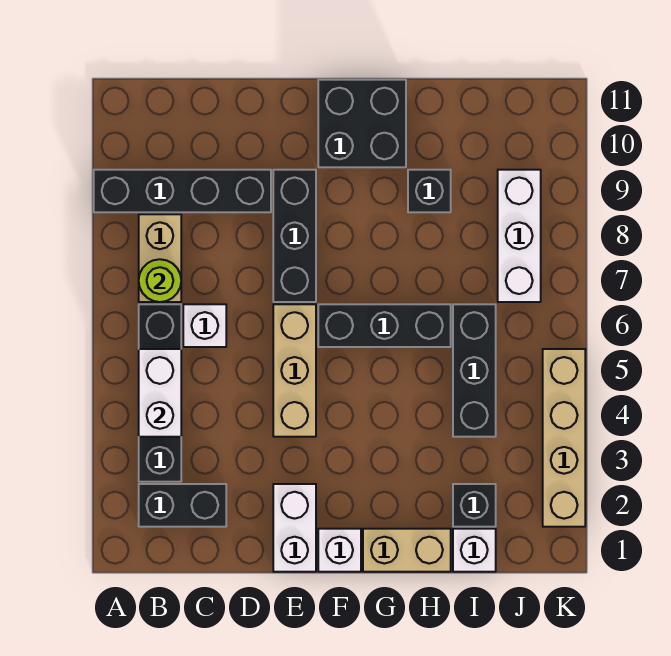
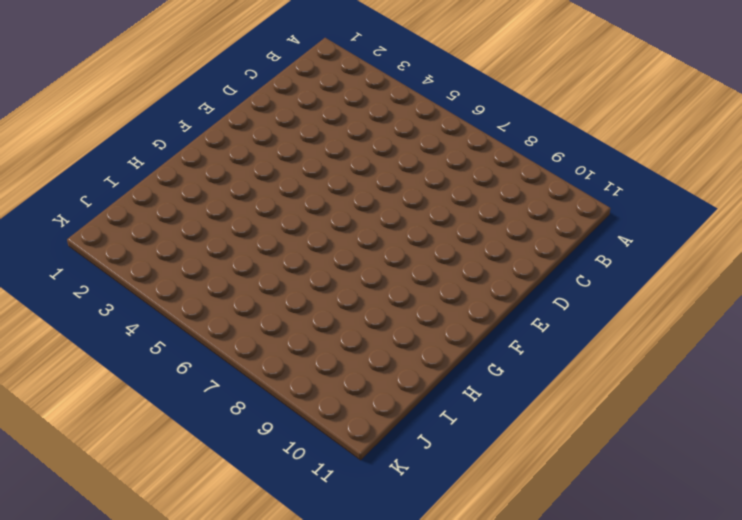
none -> black brick A9:D9 level 1
none -> black brick B2:C2 level 1
none -> black brick B3:B6 level 1

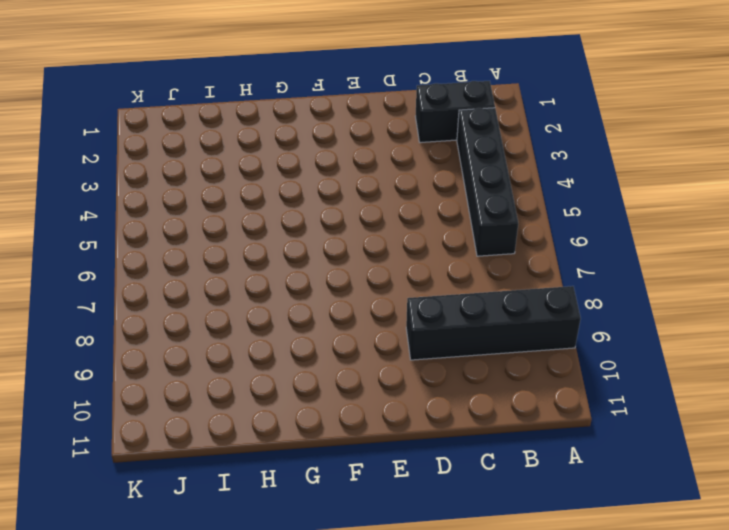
none -> tan brick B7:B8 level 1
none -> white brick C6 level 1
none -> white brick E1:E2 level 1

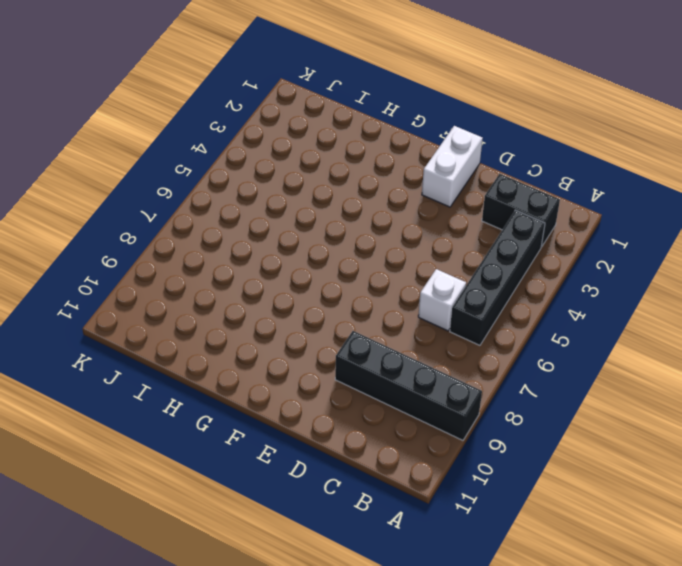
none -> tan brick B7:B8 level 1
none -> tan brick E4:E6 level 1
none -> black brick E7:E9 level 1

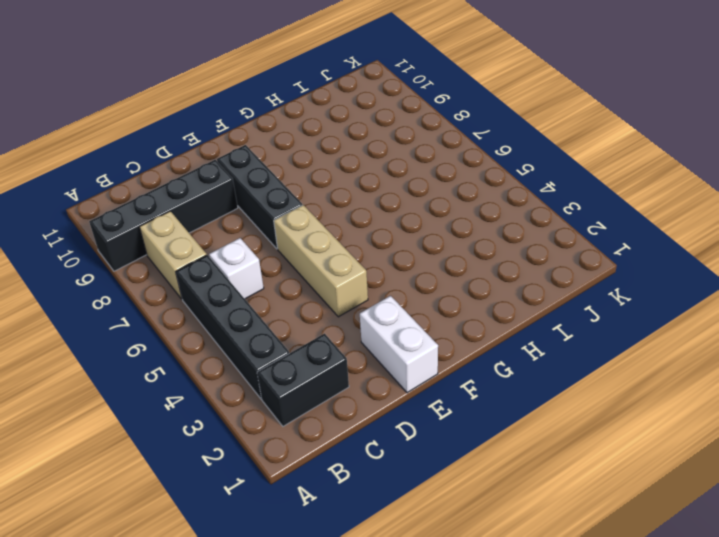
none -> white brick F1 level 1
none -> black brick F6:H6 level 1
none -> black brick F10:G11 level 1

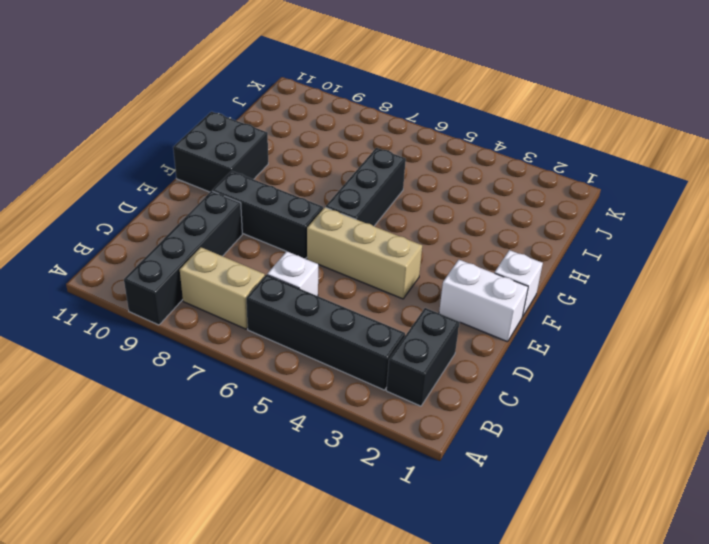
none -> tan brick G1:H1 level 1
none -> black brick H9 level 1
none -> white brick I1 level 1

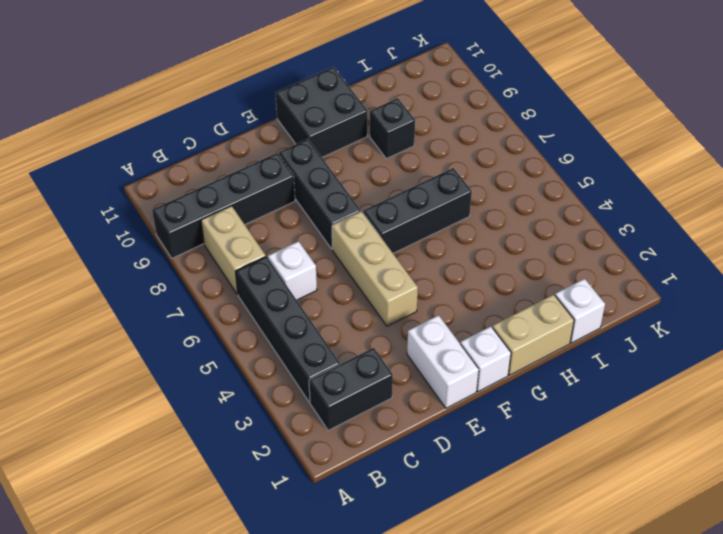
none -> black brick I2 level 1
none -> black brick I4:I6 level 1
none -> white brick J7:J9 level 1

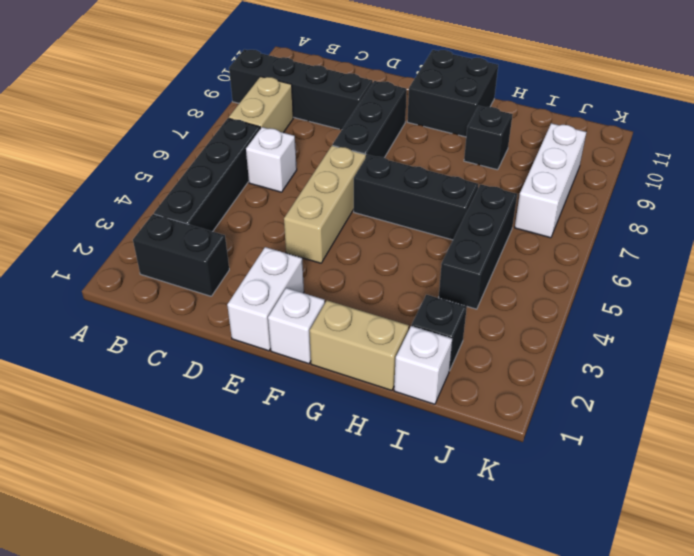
none -> tan brick K2:K5 level 1
none -> white brick B4:B5 level 2
none -> lime round brick B7 level 2

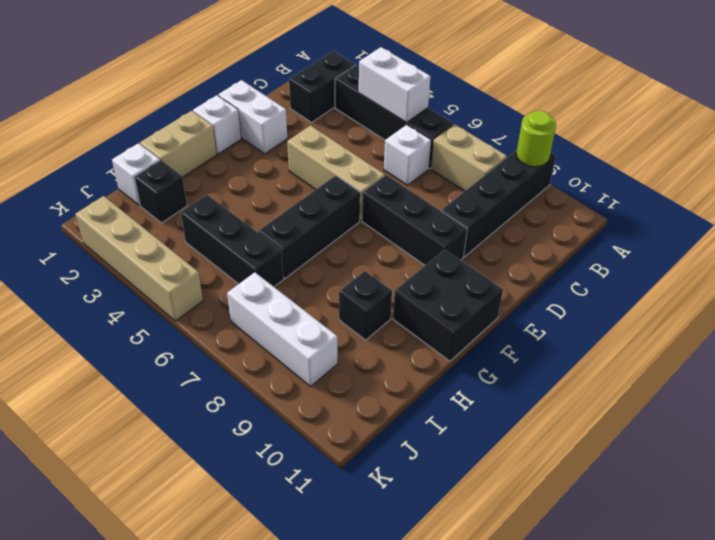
lime round brick A9 level 2 -> lime round brick B7 level 2

